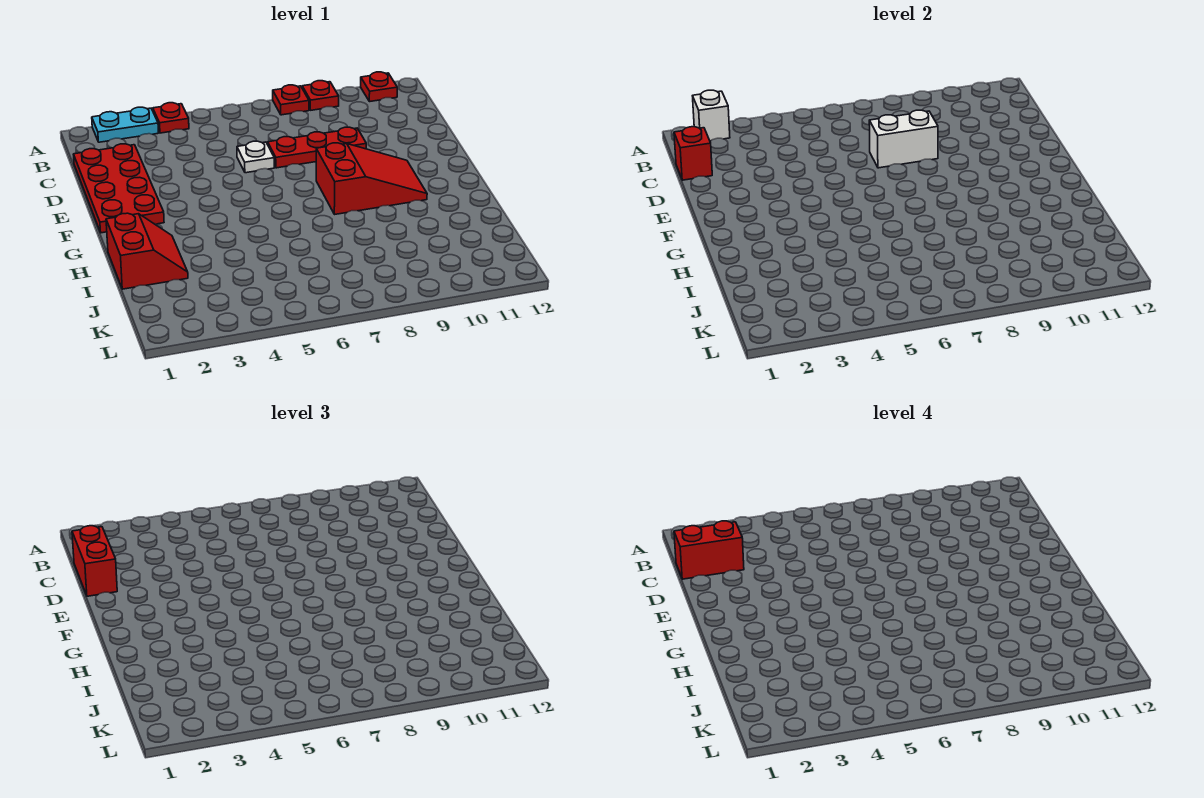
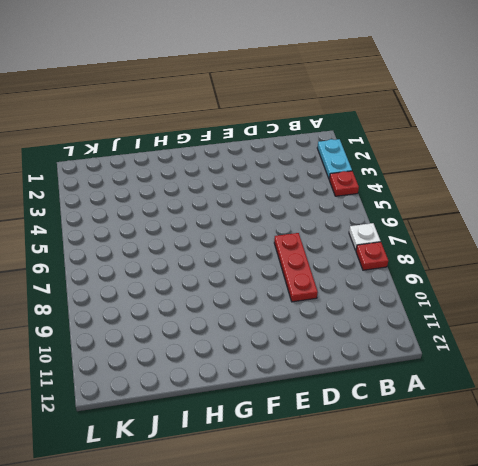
white plate A7 level 1 -> white plate D6 level 1
none -> red plate A9 level 1
none -> red plate A11 level 1
none -> red plate C1:F2 level 1

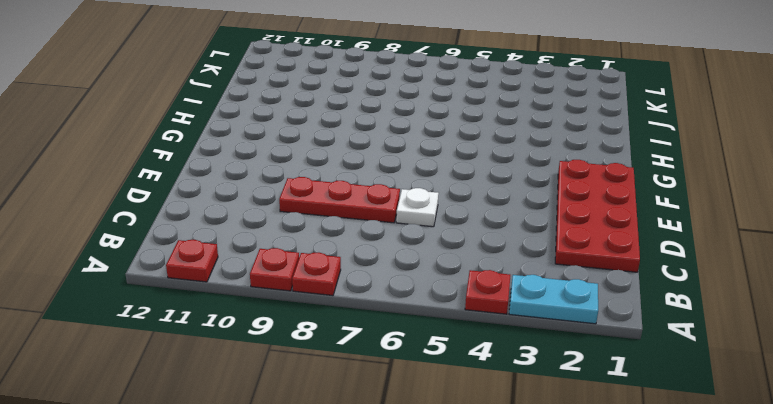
none -> red slope F8:G10 level 1 top 8
none -> red slope H1:I2 level 1 top 1
none -> white brick A2 level 2

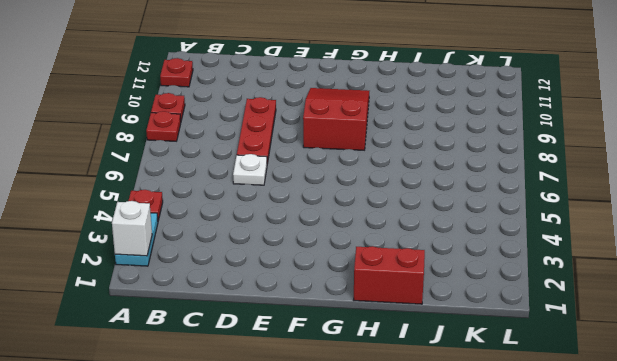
none -> red plate C1:F2 level 1
none -> red brick C1 level 2
none -> white brick D7:D8 level 2

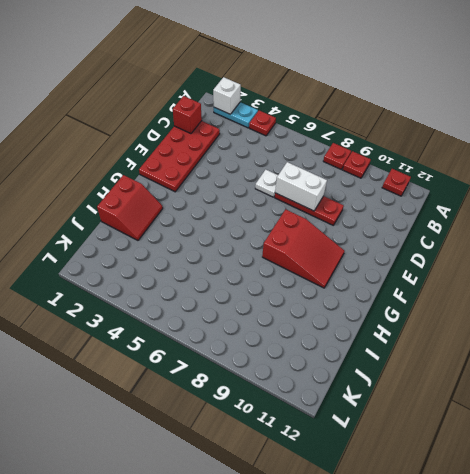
none -> red brick C1:D1 level 3
none -> red brick C1:C2 level 4

